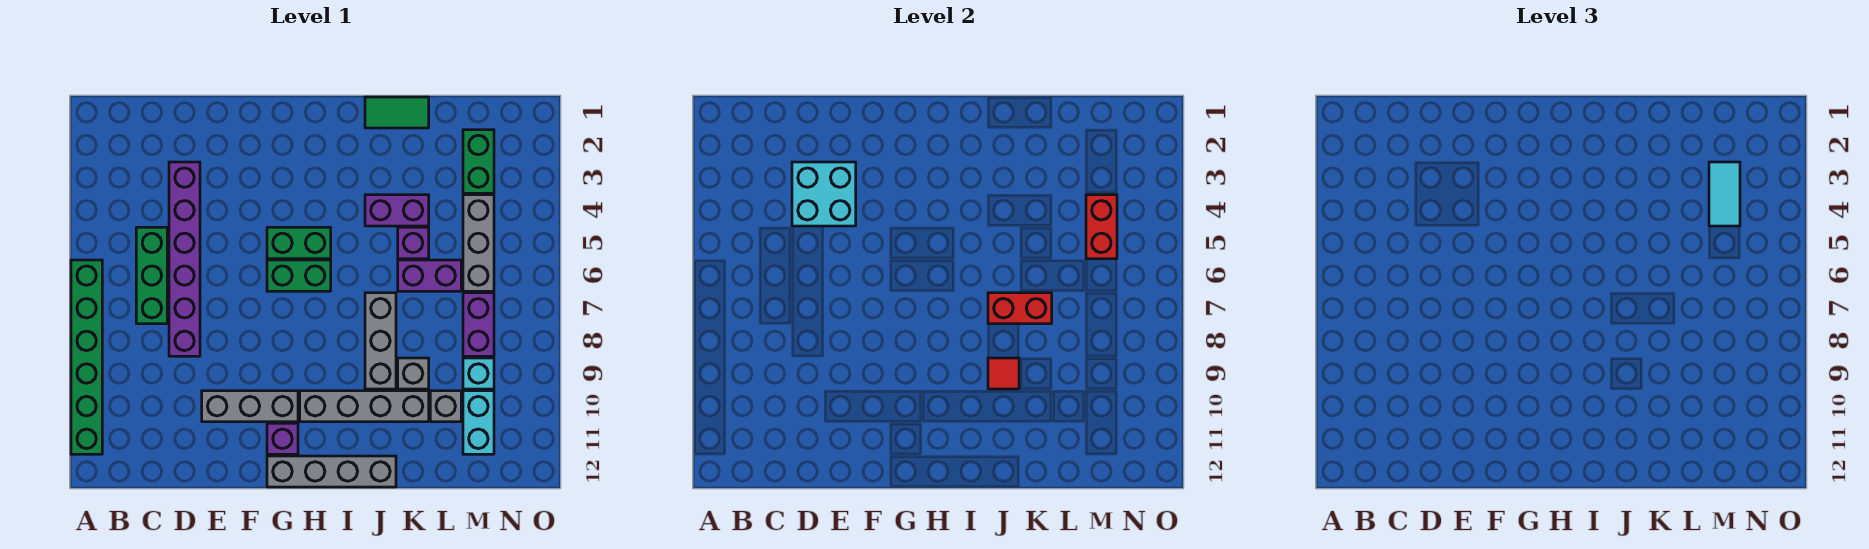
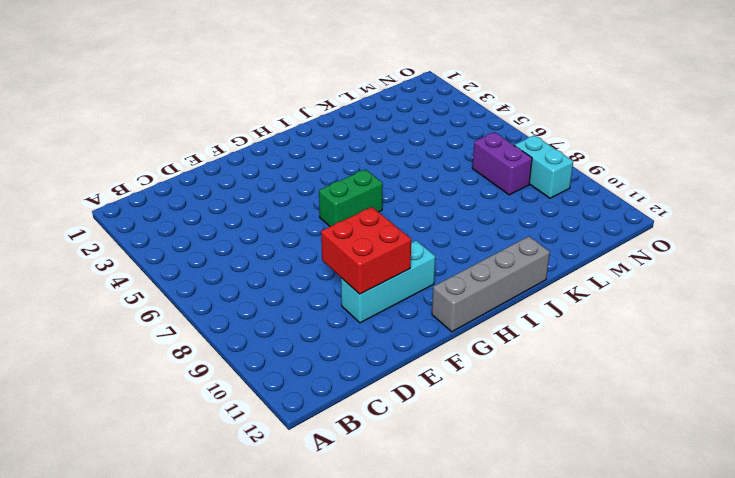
red brick E9:F10 level 2 -> none
cyan brick E10:G10 level 1 -> grey brick E10:G10 level 1
cyan brick N8:N9 level 1 -> cyan brick M10:M11 level 1
none -> green brick A6:A11 level 1
none -> green brick C5:C7 level 1
none -> purple brick D3:D8 level 1

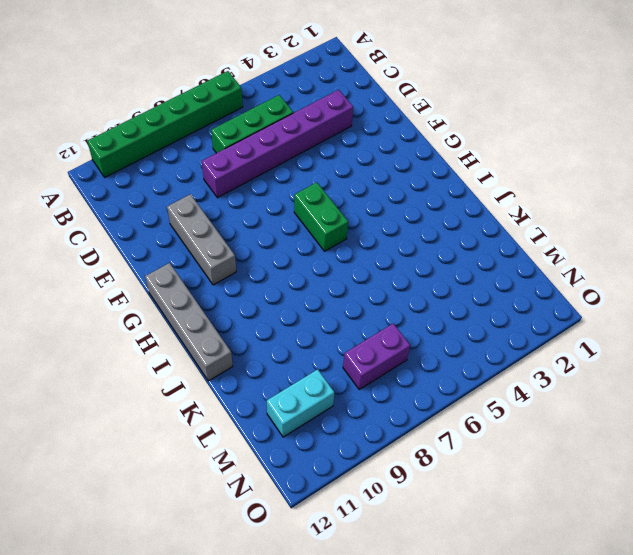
none -> green brick G5:H5 level 1
none -> purple brick G11 level 1
none -> grey brick H10:K10 level 1

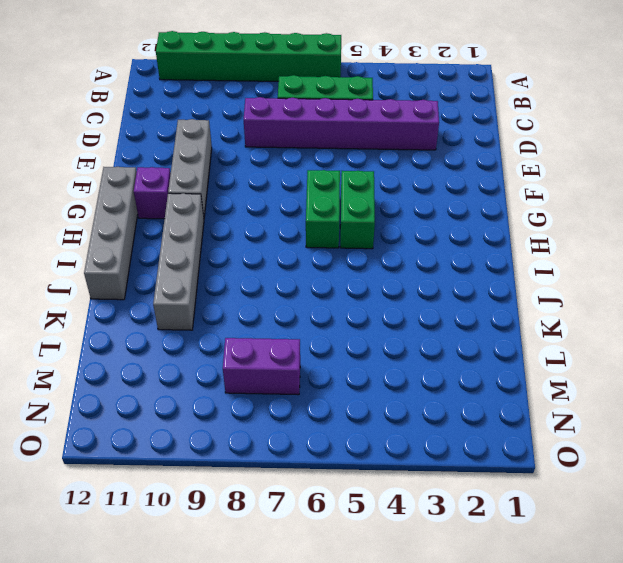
none -> green tile J1:K1 level 1
none -> purple brick J4:K4 level 1
none -> grey brick J7:J9 level 1

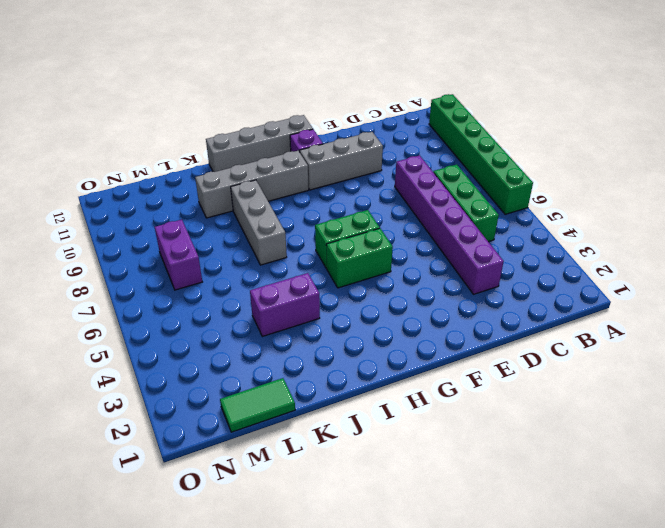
green tile L1:M1 level 1 -> green tile J1:K1 level 1
none -> purple brick K5 level 1
none -> purple brick K6:L6 level 1
none -> grey brick K9 level 1

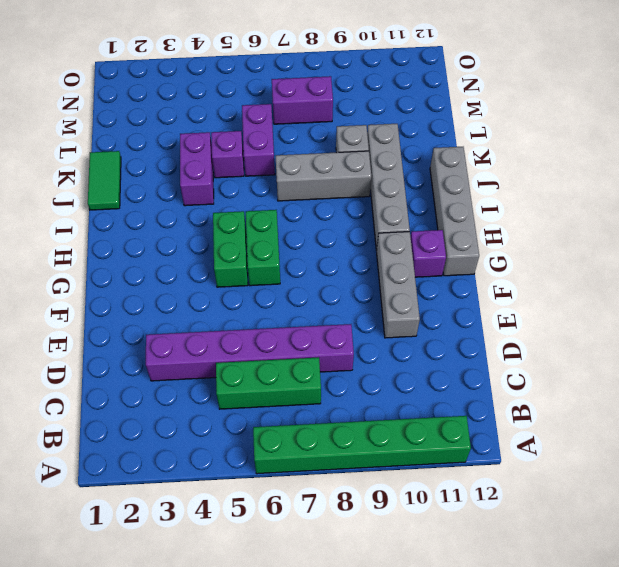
none -> grey brick L10 level 1
none -> green brick M2:M3 level 1
none -> grey brick M4:M6 level 1

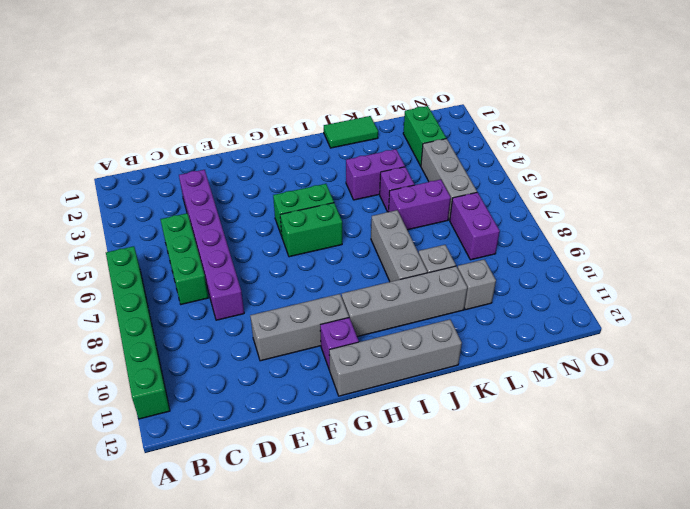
none -> cyan brick M9 level 1
none -> cyan brick M10:M11 level 1
none -> cyan brick D3:E4 level 2

